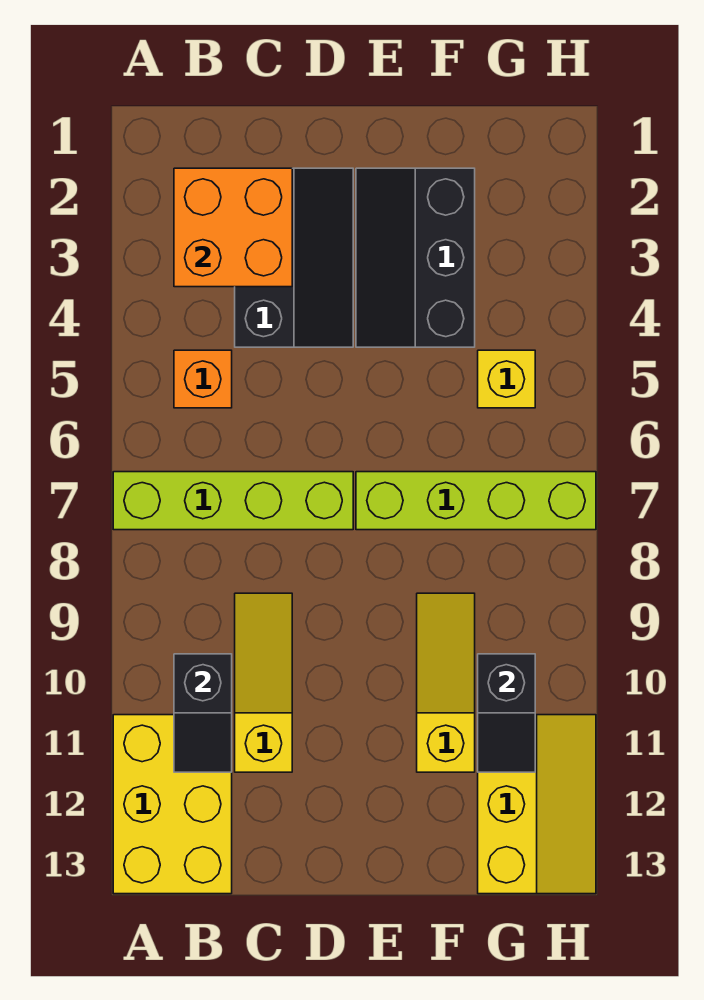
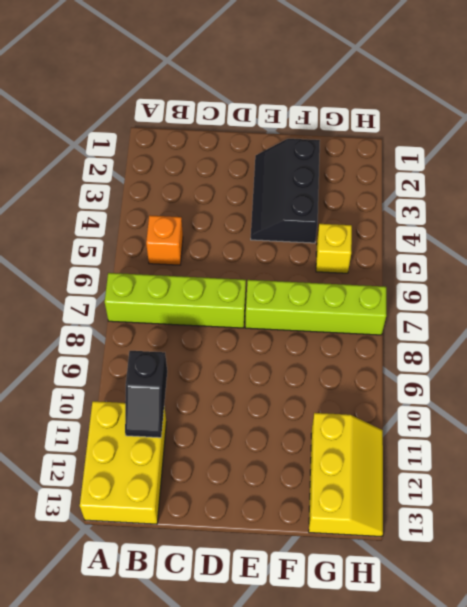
none -> black slope C2:D4 level 1 top C
none -> yellow slope C9:C11 level 1 top 11
none -> yellow slope F9:F11 level 1 top 11

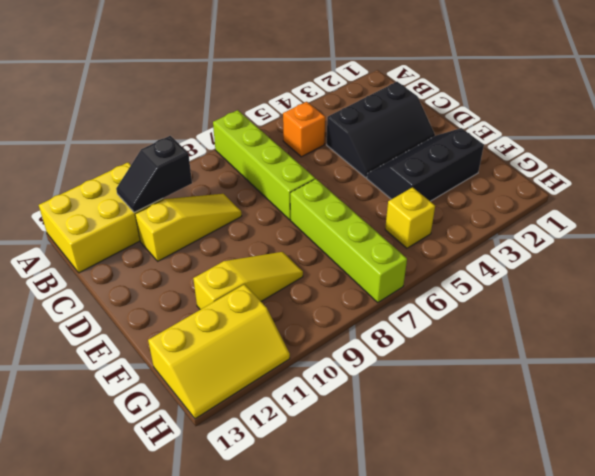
none -> orange brick B2:C3 level 2
none -> black slope G10:G11 level 2 top 10

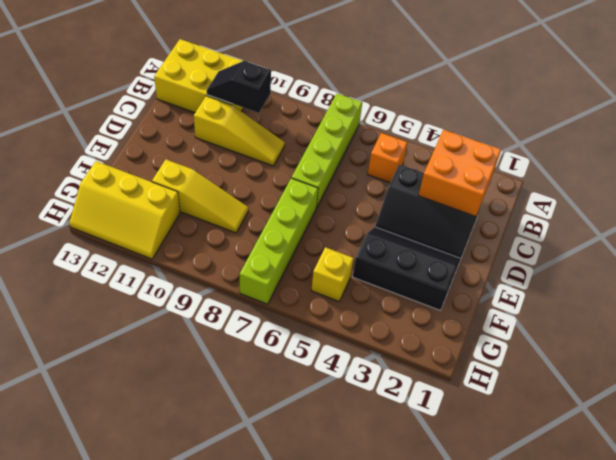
none -> black slope G10:G11 level 2 top 10

